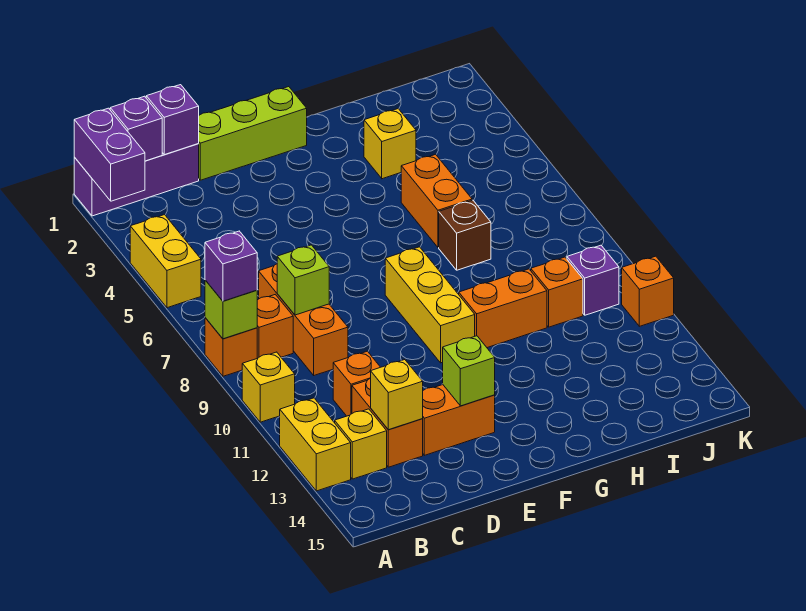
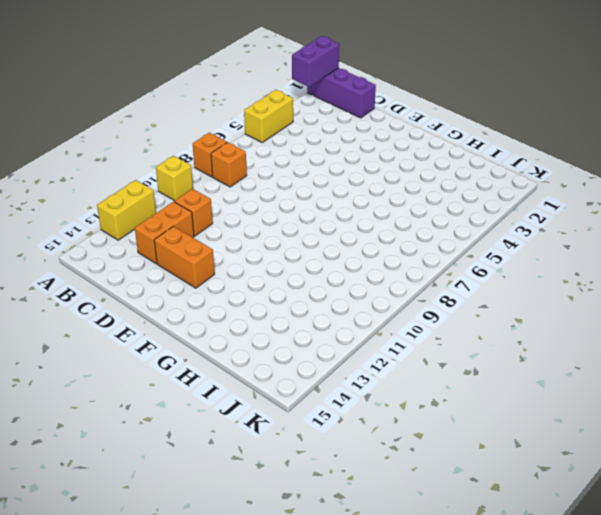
none -> yellow brick B13 level 1
none -> orange brick C7:C9 level 1
none -> lime brick D1:F1 level 1

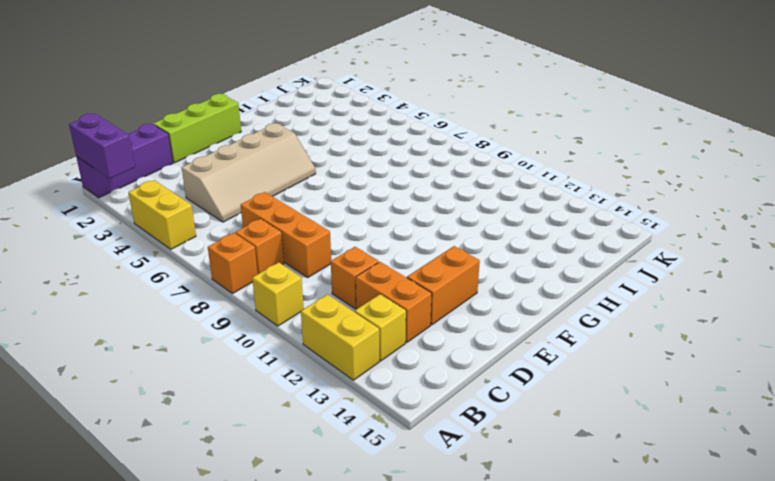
tan slope C4:F5 level 1 top 4 -> none
none -> yellow brick F8:F10 level 1
none -> orange brick G10:H10 level 1
none -> yellow brick H3 level 1

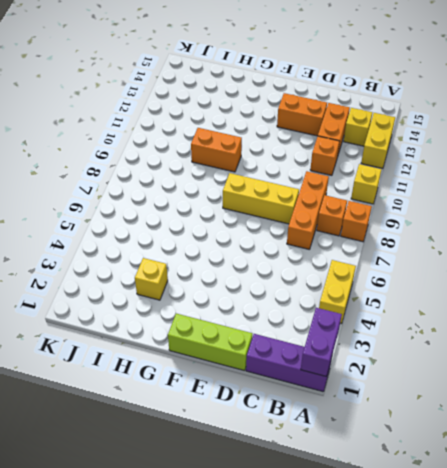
yellow brick D8:F8 level 1 -> yellow brick F8:F10 level 1
none -> orange brick H5:H6 level 1
none -> brown brick H7 level 1
none -> orange brick I10 level 1

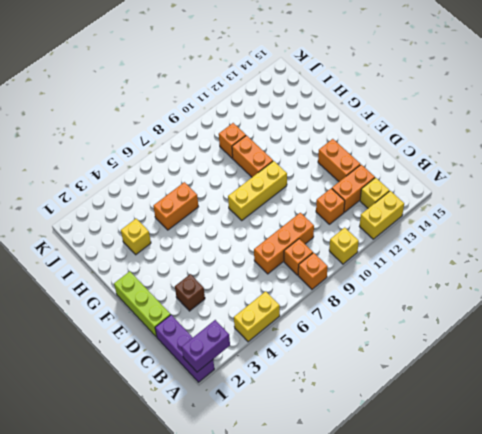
brown brick D3 level 1 -> brown brick H7 level 1
none -> purple brick J10 level 1
none -> orange brick K11 level 1
none -> lime brick A8 level 2

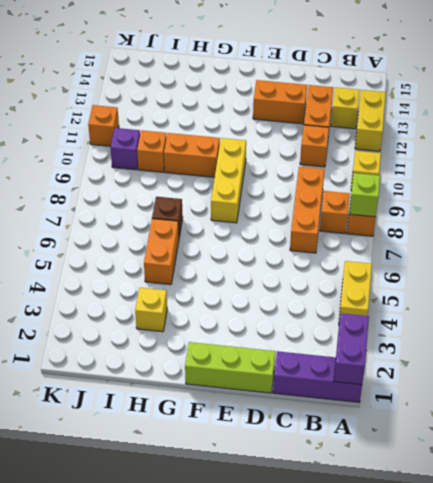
none -> purple brick B1 level 2
none -> purple brick C1 level 2
none -> lime brick C8 level 2

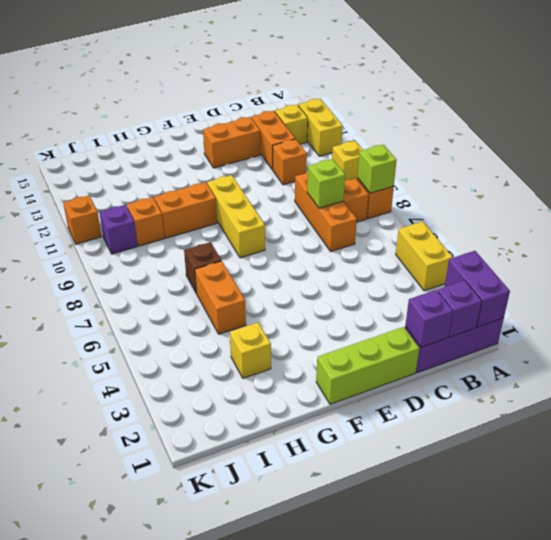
none -> yellow brick C13 level 2
none -> lime brick E13 level 2
none -> purple brick A8 level 3

